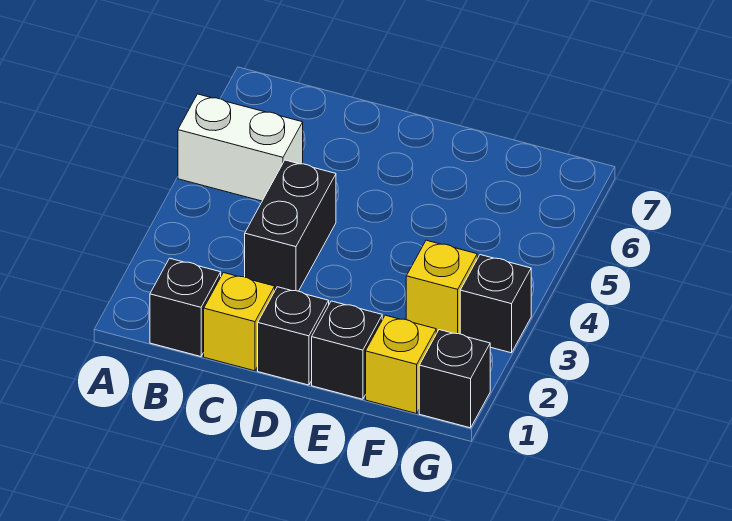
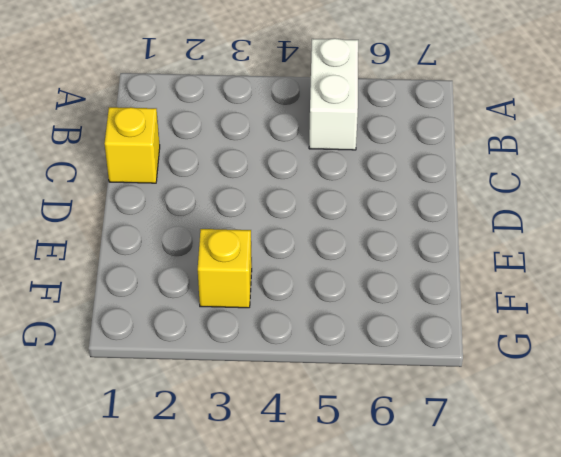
none -> black brick B1 level 1
none -> black brick C3:C4 level 1

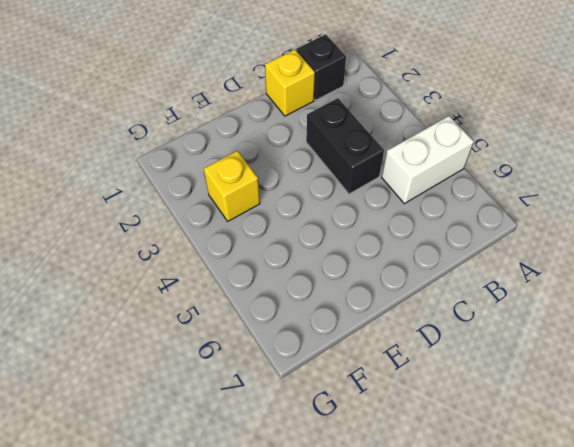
none -> black brick D1 level 1
none -> black brick E1 level 1

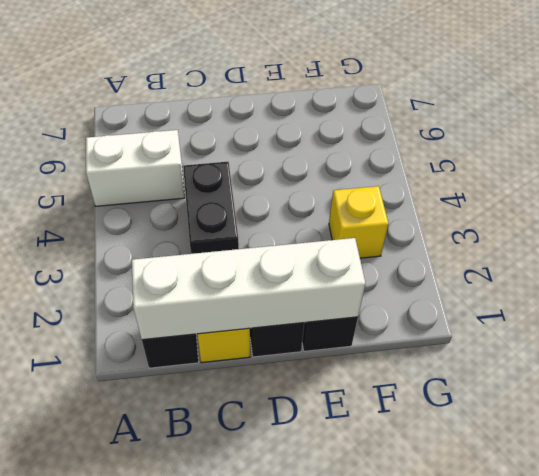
white brick B1:E1 level 2 -> none
none -> yellow brick F1 level 1
none -> black brick G1 level 1

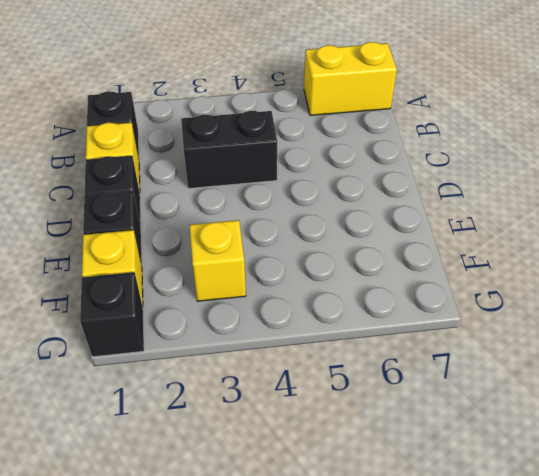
yellow brick A6:A7 level 1 -> none
none -> white brick A5:B5 level 1
none -> black brick G3 level 1

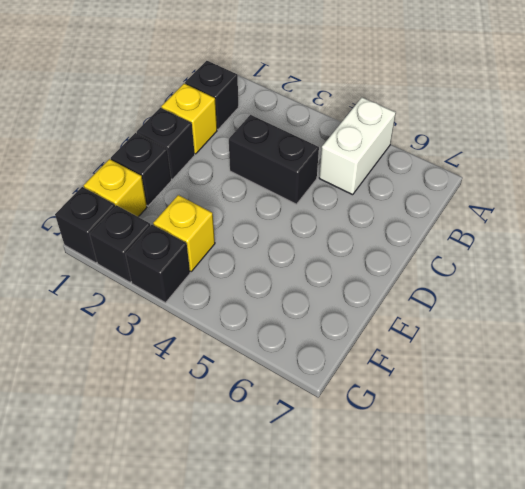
black brick G2 level 1 -> none

